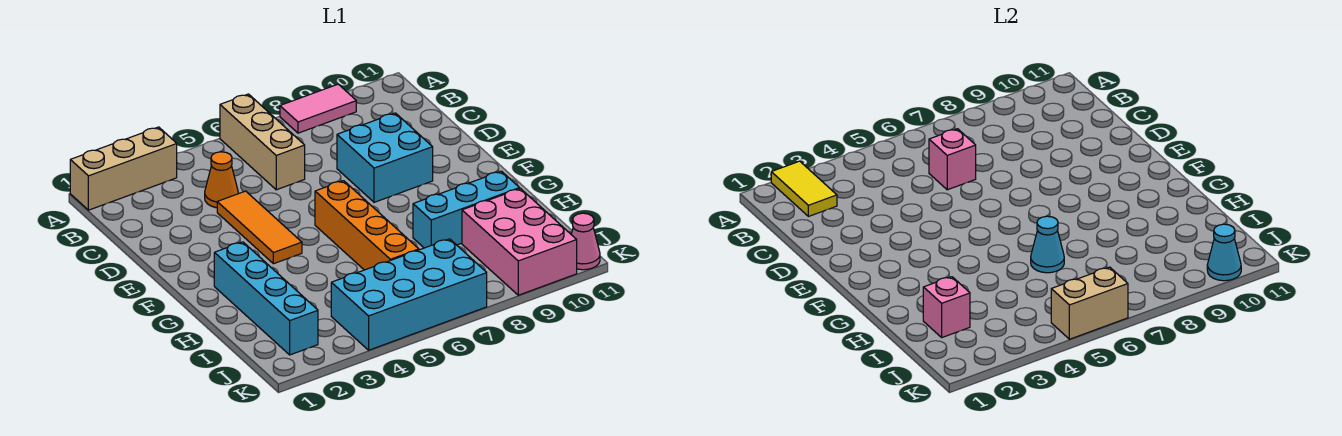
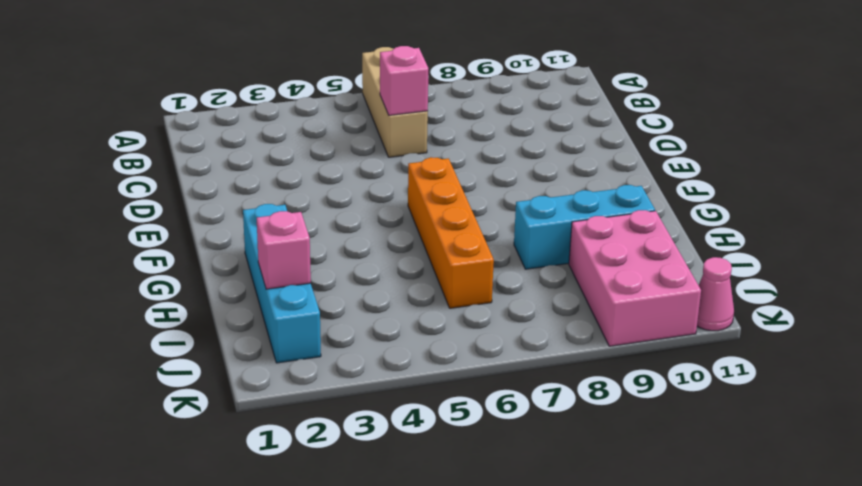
none -> tan brick A1:A3 level 1
none -> pink tile A8:A9 level 1
none -> orange cone C4 level 1

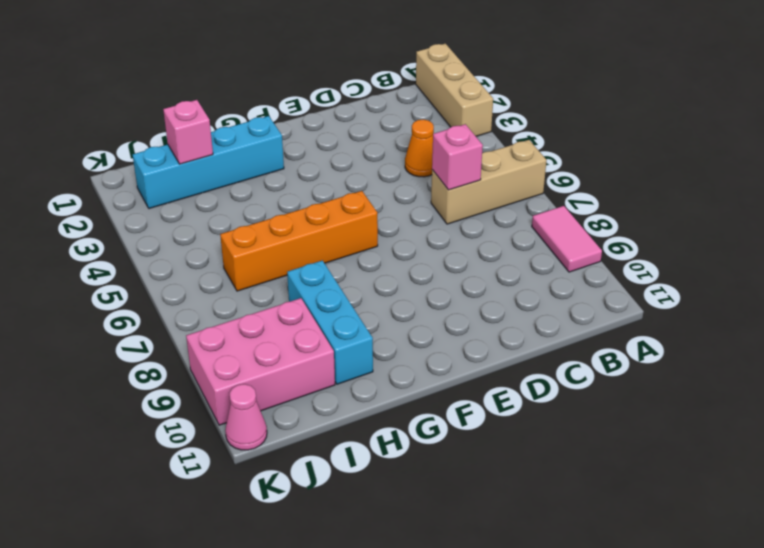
none -> orange tile D4:F4 level 1
none -> cyan brick D8:E9 level 1
none -> cyan brick J4:K7 level 1

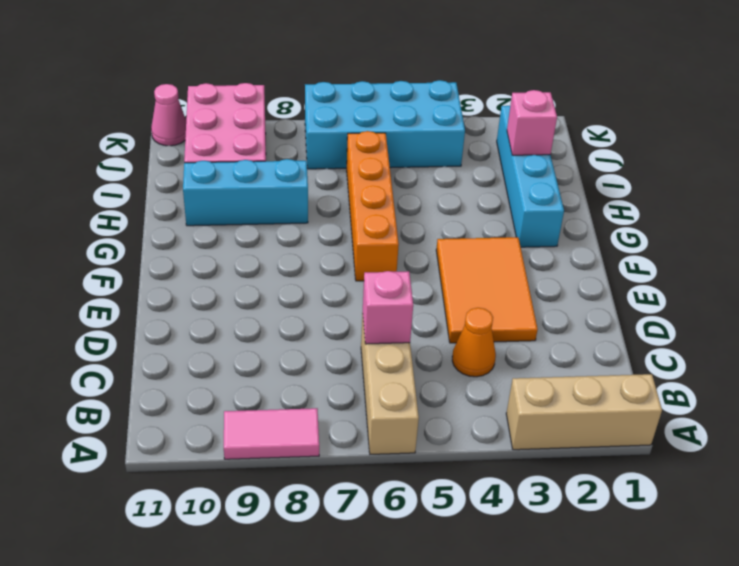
orange tile D3:F4 level 1 -> orange tile D4:F4 level 1
none -> cyan brick D8:E9 level 1
none -> yellow tile A2:B2 level 2
none -> cyan cone H6 level 2

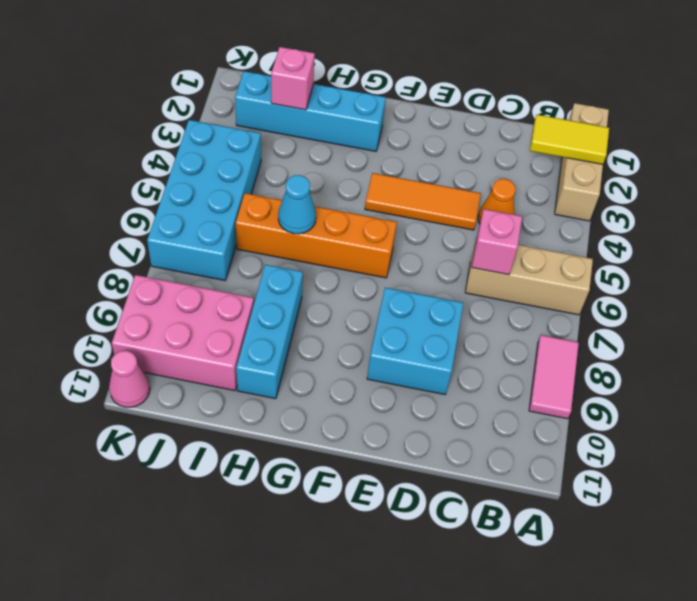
none -> tan brick K5:K6 level 2
none -> cyan cone K10 level 2

